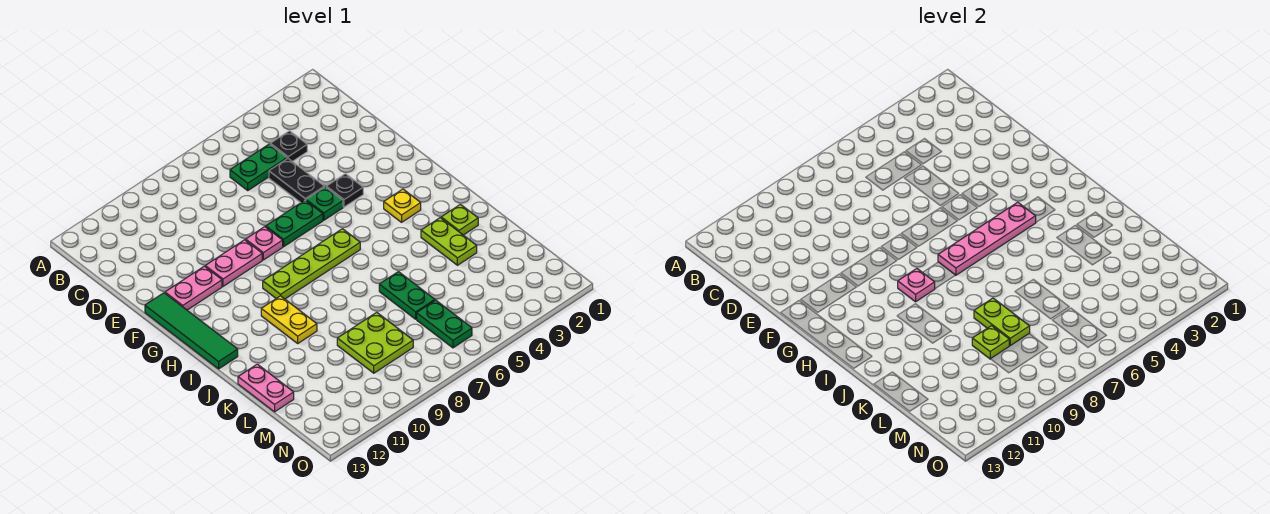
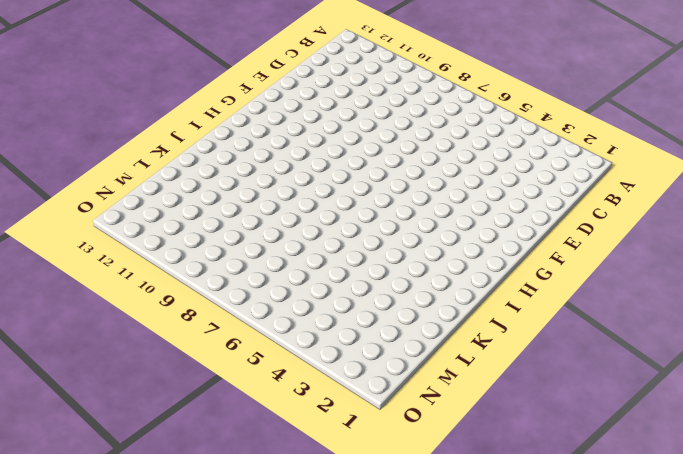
none -> black plate C4 level 1
none -> green plate C5:C6 level 1
none -> black plate D5:E5 level 1

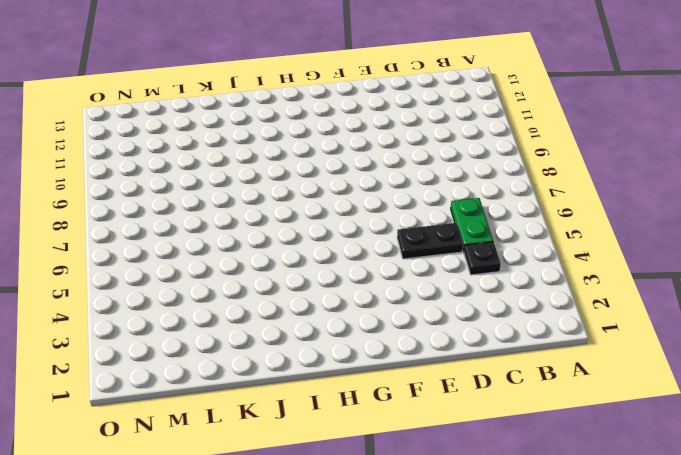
none -> black plate F4 level 1
none -> green plate F5 level 1
none -> green plate F6:F7 level 1

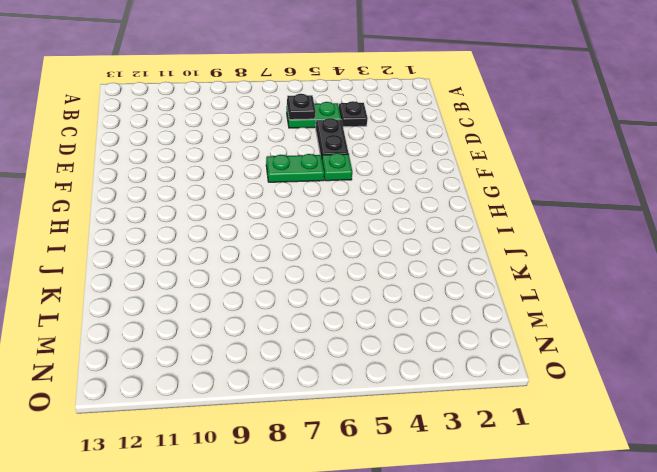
black plate C6 level 2 -> black plate F4 level 1
none -> pink plate F8 level 1
none -> pink plate F9:F10 level 1
none -> pink plate F11:F12 level 1

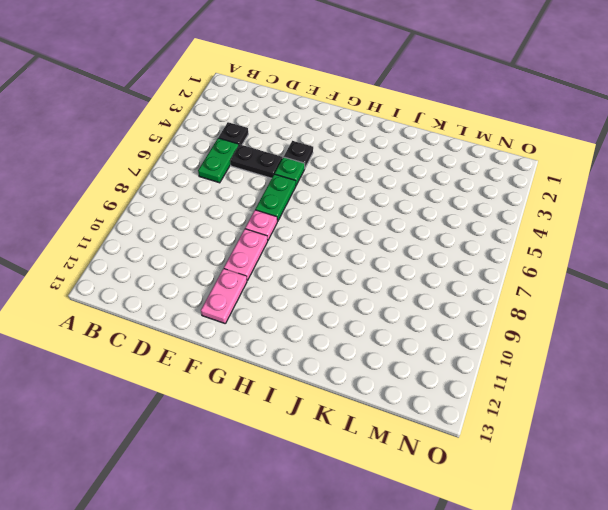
none -> green tile F13:I13 level 1
none -> yellow plate H3 level 1
none -> lime plate H6:H9 level 1

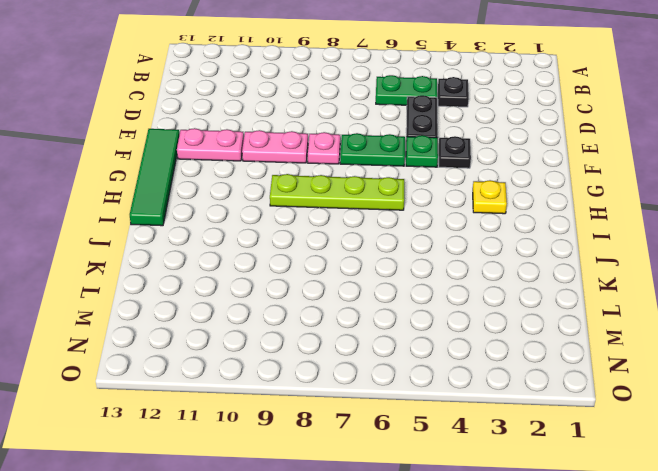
none -> yellow plate I10:J10 level 1
none -> lime plate J2 level 1
none -> lime plate J3:K3 level 1

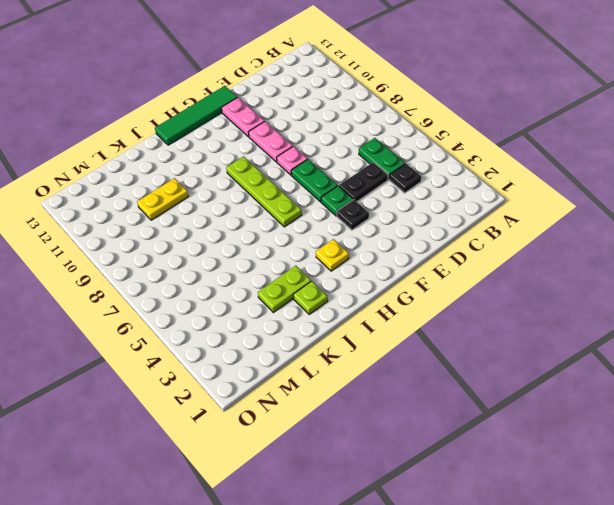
yellow plate K10:L10 level 1 -> yellow plate I10:J10 level 1
none -> green plate K6:L6 level 1
none -> pink plate K13:L13 level 1
none -> lime plate L8:M9 level 1

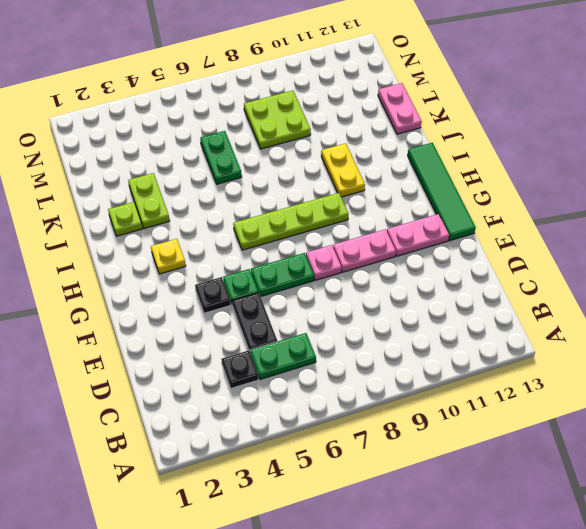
none -> green plate M6:N6 level 1
none -> pink plate H4:H7 level 2
none -> pink plate H9 level 2

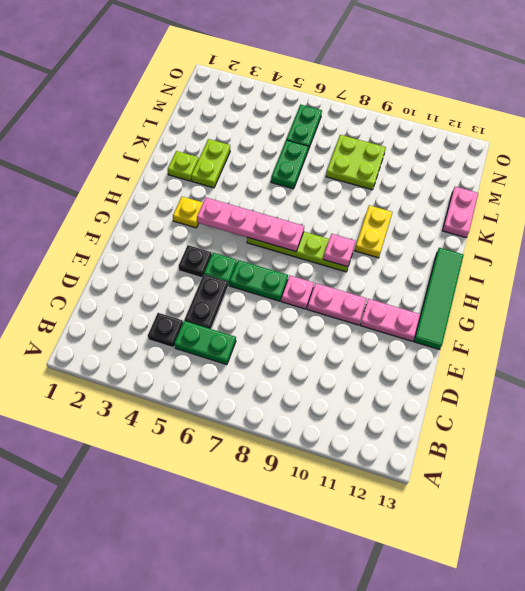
none -> lime plate K8:L8 level 2
none -> lime plate L9 level 2

